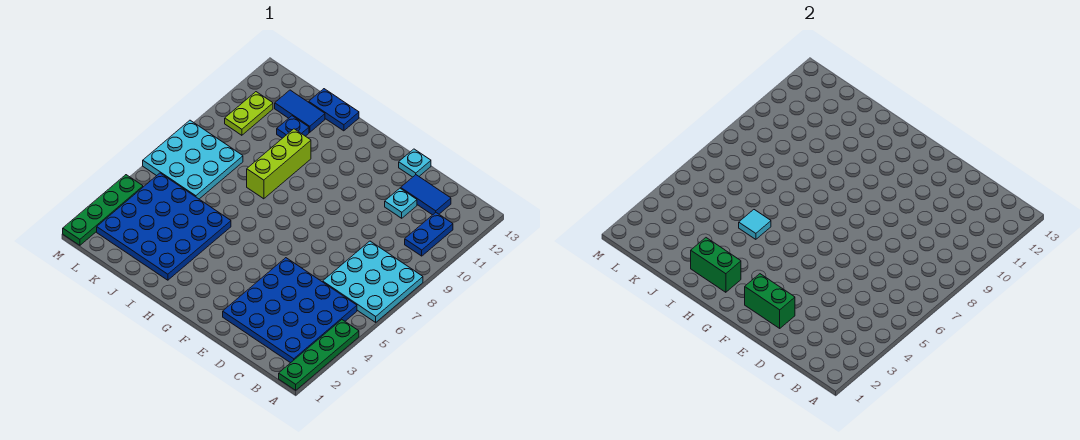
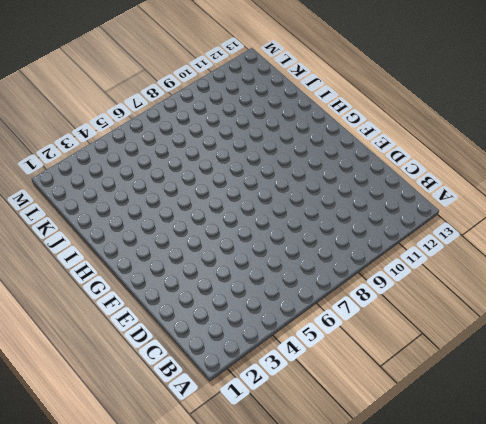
none -> green plate A1:A4 level 1
none -> cyan plate A6:C8 level 1
none -> blue plate B2:E5 level 1

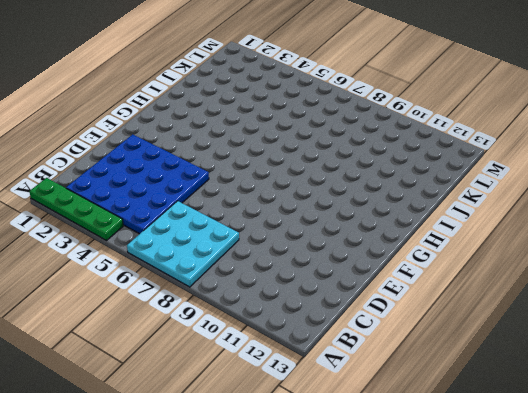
none -> blue plate B10:B11 level 1
none -> blue tile C12:D12 level 1
none -> cyan plate D11 level 1

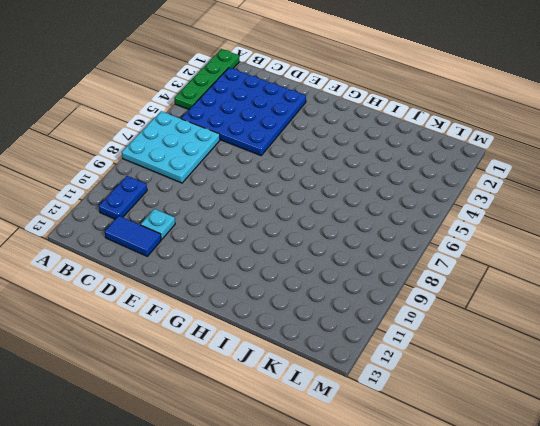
none -> cyan plate E13 level 1
none -> blue plate I2:L5 level 1
none -> lime brick I8:I10 level 1

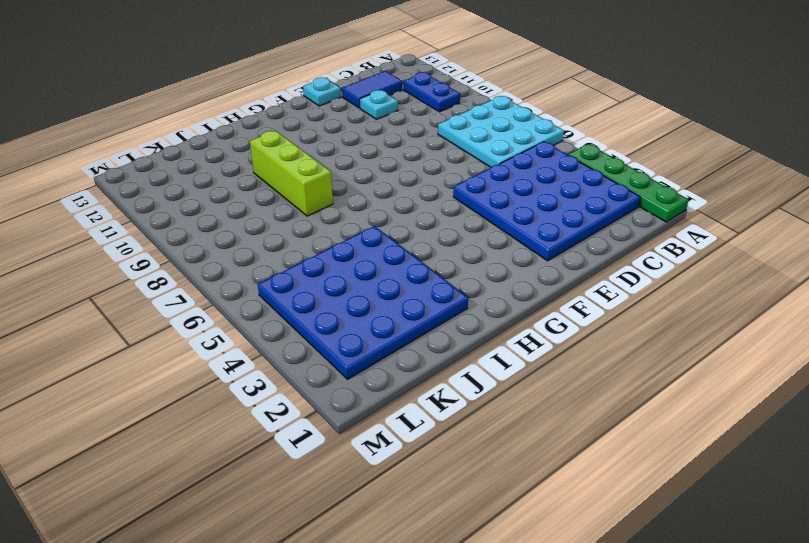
none -> blue plate I13:J13 level 1
none -> blue plate J11 level 1
none -> blue tile J12:K12 level 1

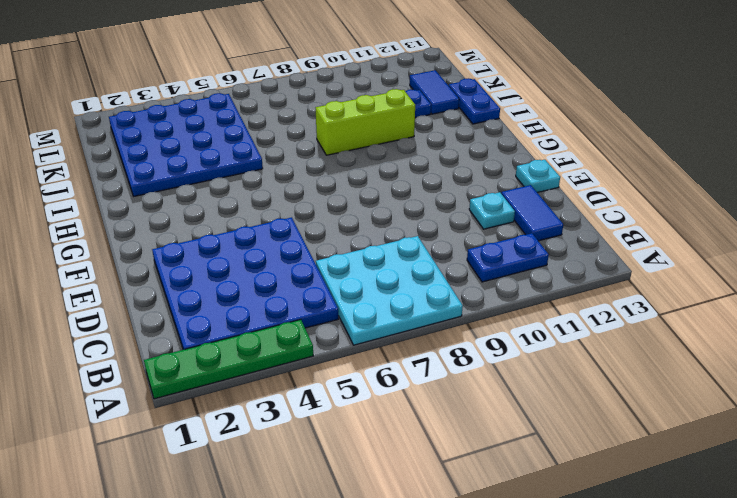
none -> cyan plate K6:M8 level 1
none -> lime plate L10:L11 level 1
none -> green plate M1:M4 level 1

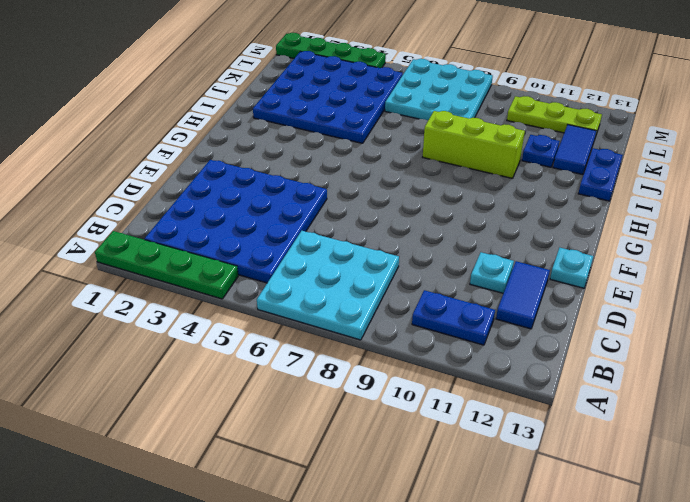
lime plate L10:L12 level 1 -> lime plate L10:L11 level 1
none -> green brick E2:F2 level 2
none -> green brick H2:I2 level 2
none -> cyan tile I5 level 2

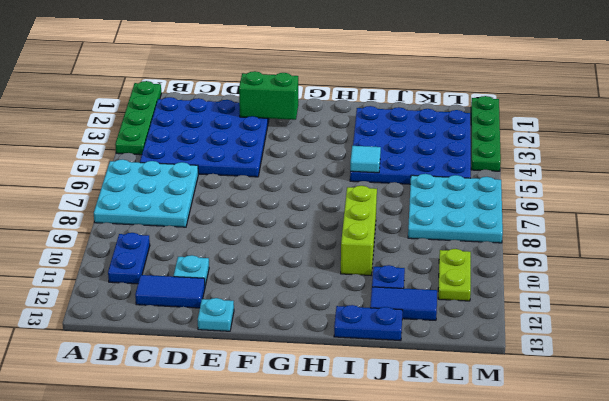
none -> green brick H2:I2 level 2

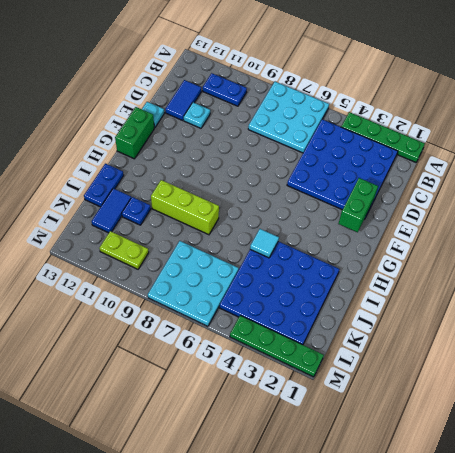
green brick F13:G13 level 1 -> green brick H2:I2 level 2

